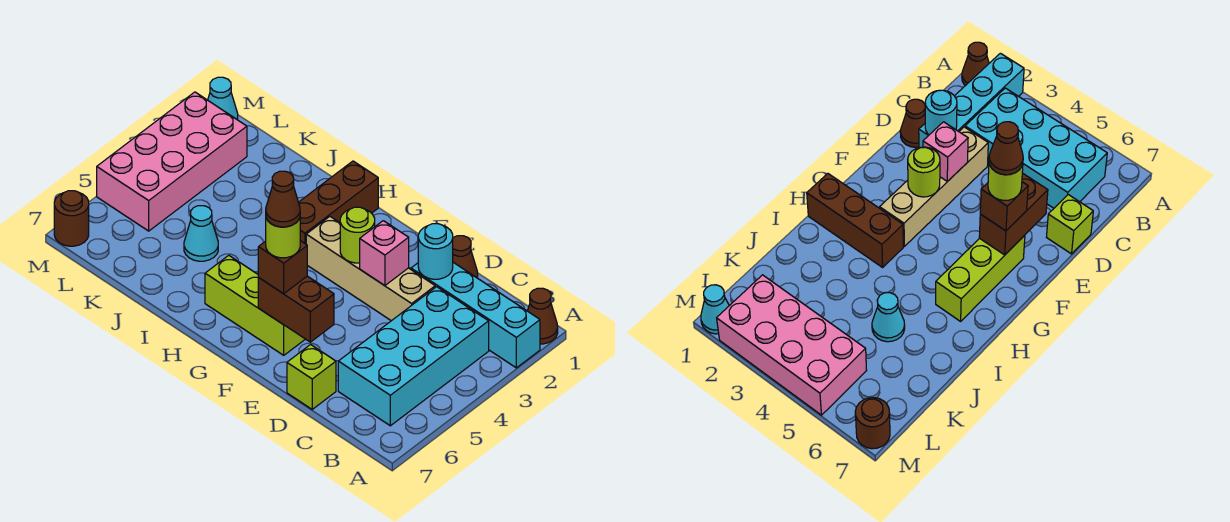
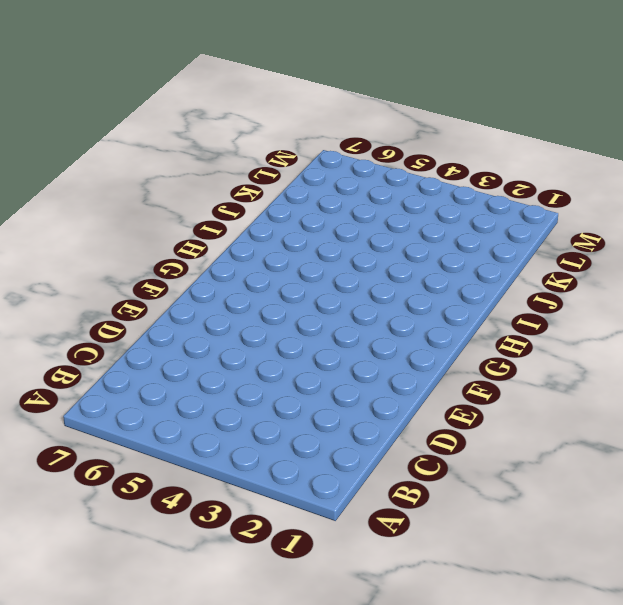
none -> brown cone A1 level 1
none -> cyan brick A2:D2 level 1
none -> cyan brick B3:C6 level 1

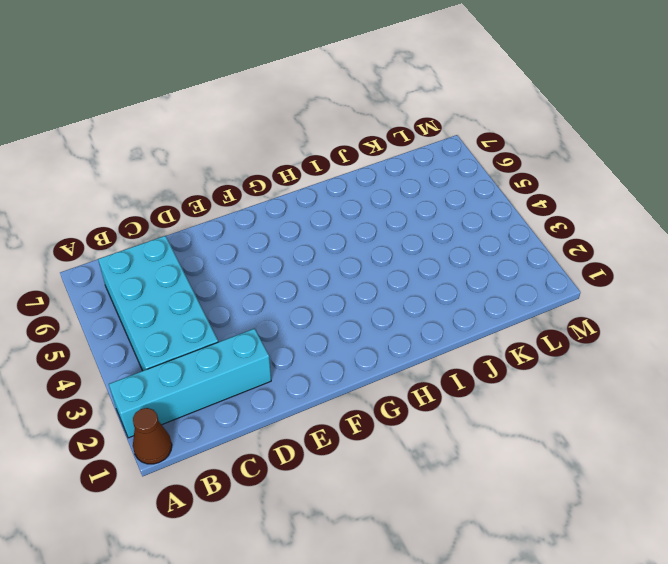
none -> brown cone D1 level 1
none -> tan brick D3:G3 level 1
none -> lime brick D7 level 1

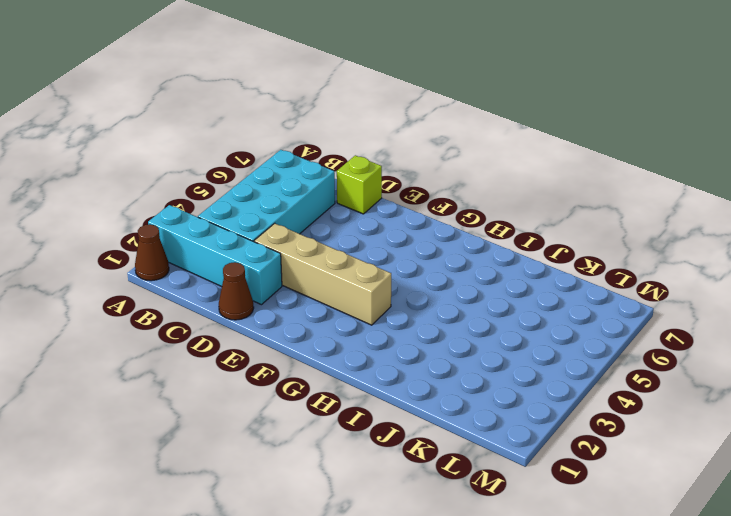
none -> lime brick F6:H6 level 1
none -> brown brick H1:H3 level 1
none -> cyan cone J5 level 1

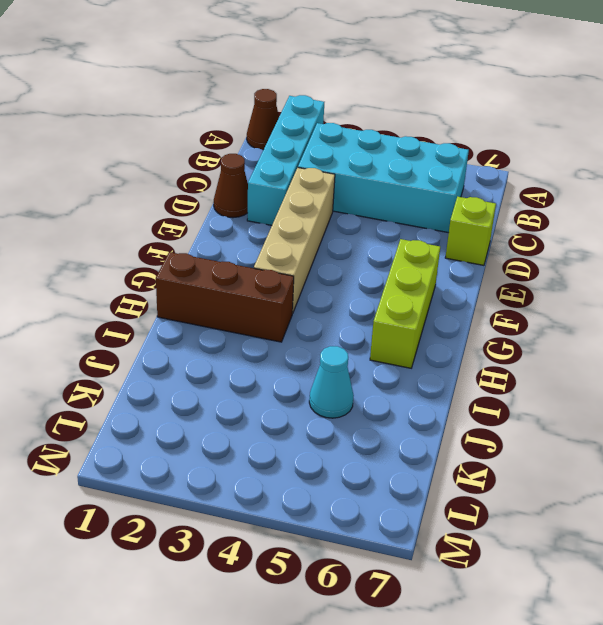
none -> pink brick L2:M5 level 1
none -> cyan cone M1 level 1
none -> brown round brick M7 level 1

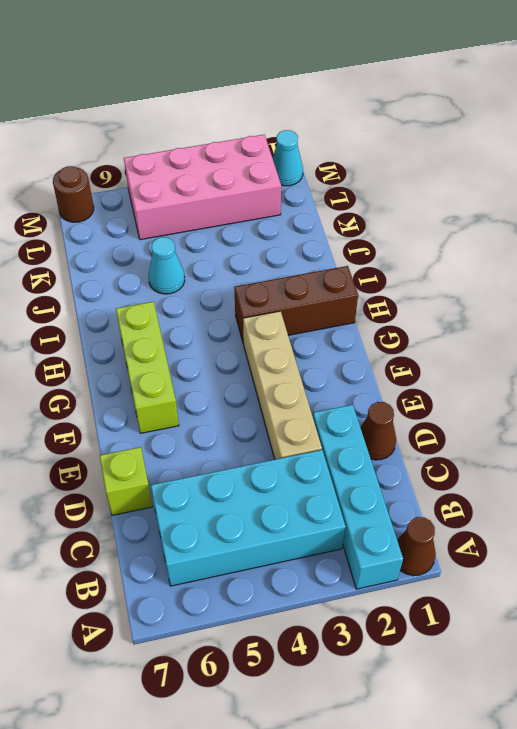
none -> cyan round brick D2 level 2
none -> pink brick E3 level 2
none -> brown brick E6:F6 level 2

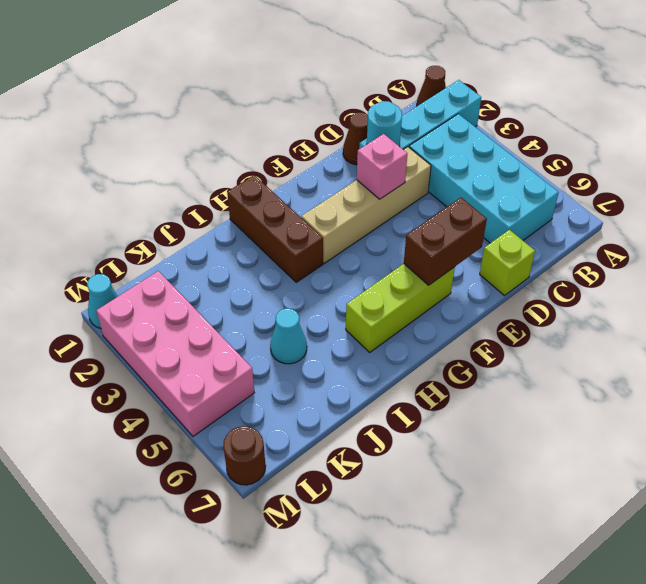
none -> lime round brick F3 level 2
none -> brown brick F6 level 3
none -> lime round brick F6 level 4

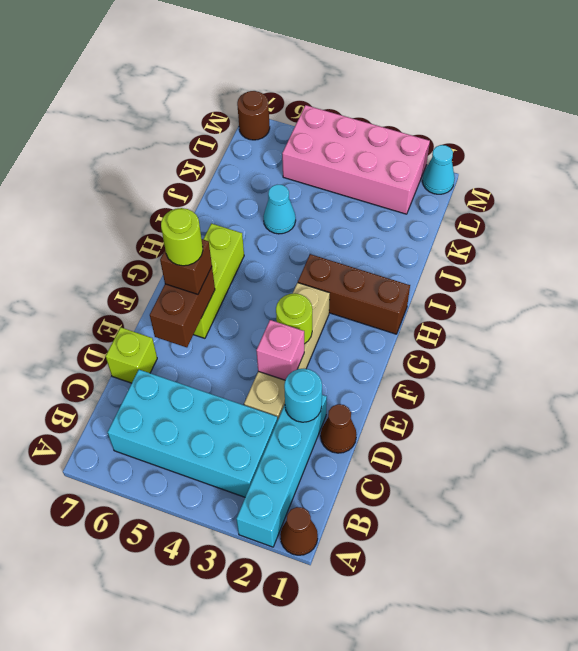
none -> brown cone F6 level 5

